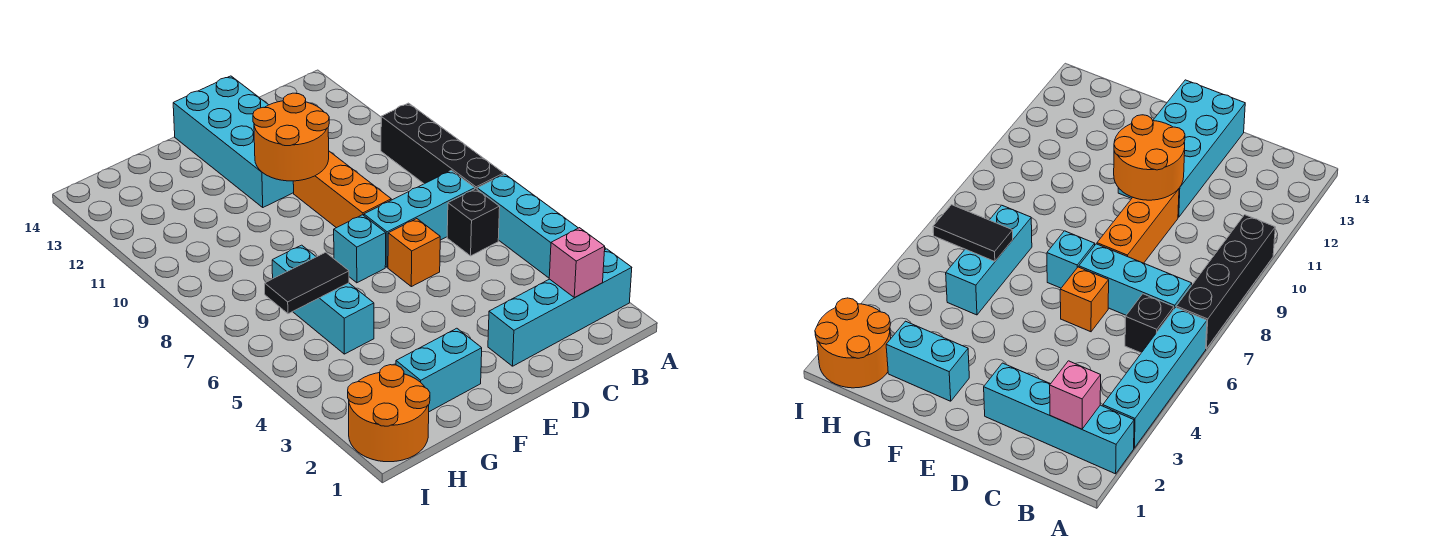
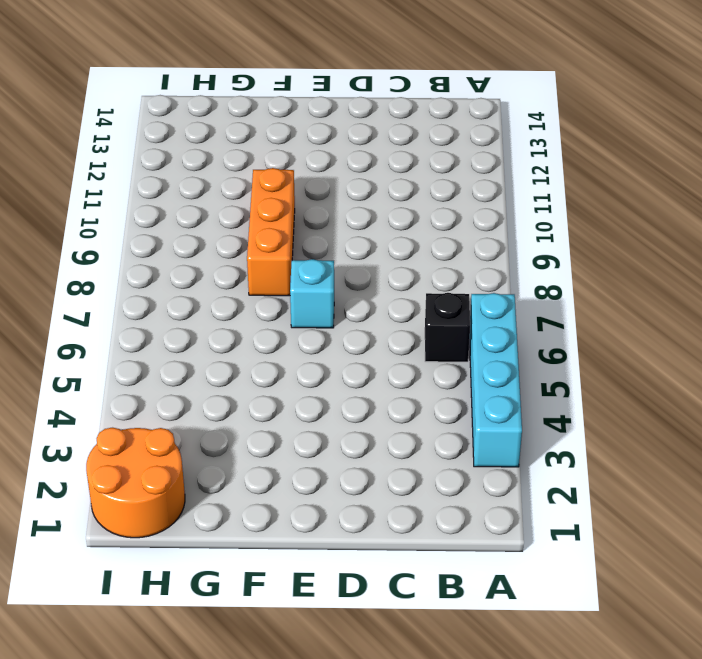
orange brick F8:F10 level 1 -> orange brick D8:D10 level 1
none -> cyan brick A2:D2 level 1
none -> black brick A7:A10 level 1
none -> cyan brick B7:D7 level 1

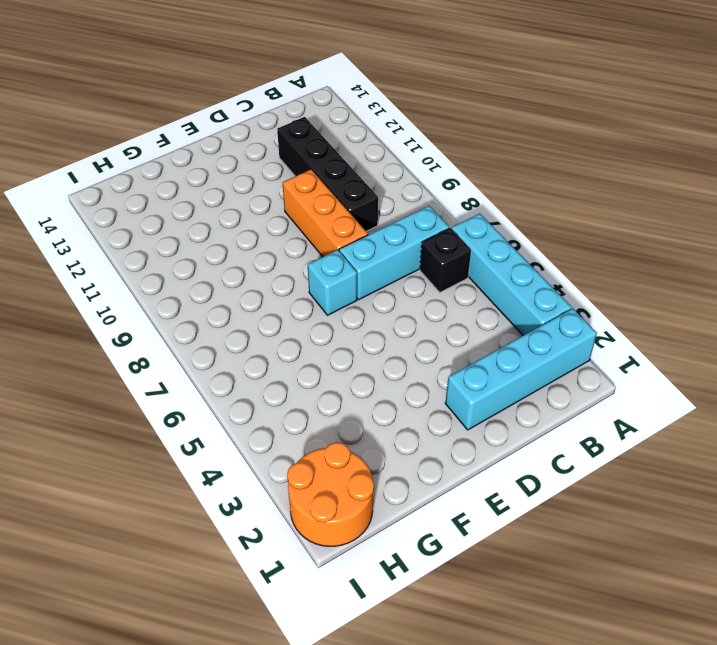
black brick C9:C12 level 1 -> black brick A7:A10 level 1
none -> orange brick D6 level 1
none -> cyan brick D11:E14 level 1
none -> cyan brick F2:G2 level 1

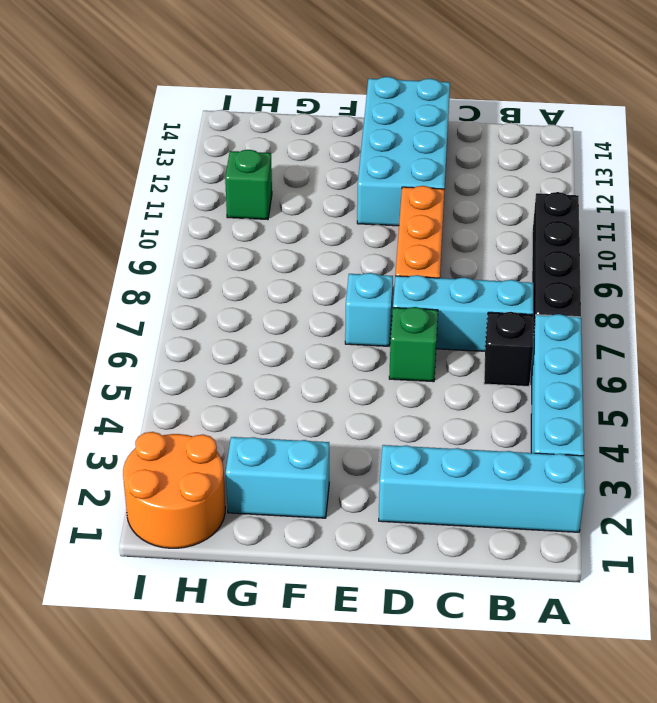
green brick D6 level 1 -> orange brick D6 level 1
green brick H11 level 1 -> none
none -> cyan brick G5:G7 level 1
none -> pink brick B2 level 2
none -> orange round brick D10:E11 level 2

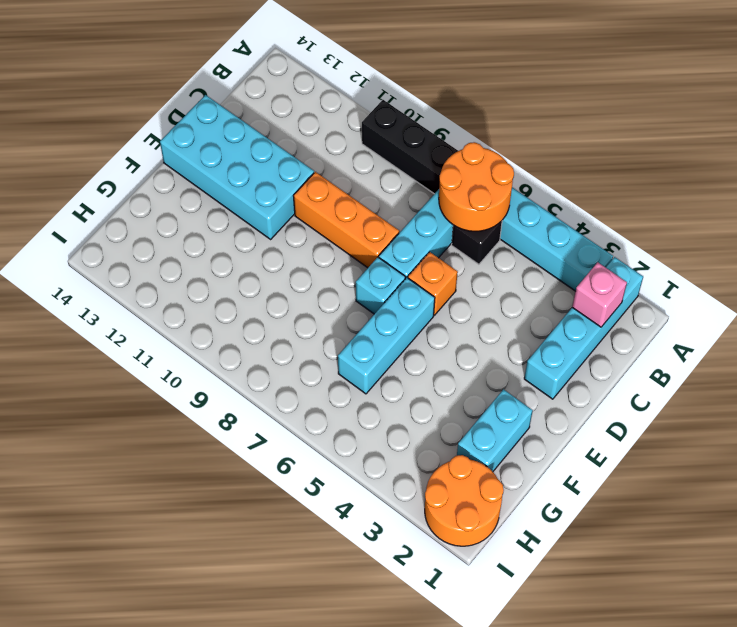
orange round brick A6:B7 level 2 -> orange round brick D10:E11 level 2
cyan brick E6:G6 level 1 -> cyan brick G5:G7 level 1
none -> black tile G6:H6 level 2

